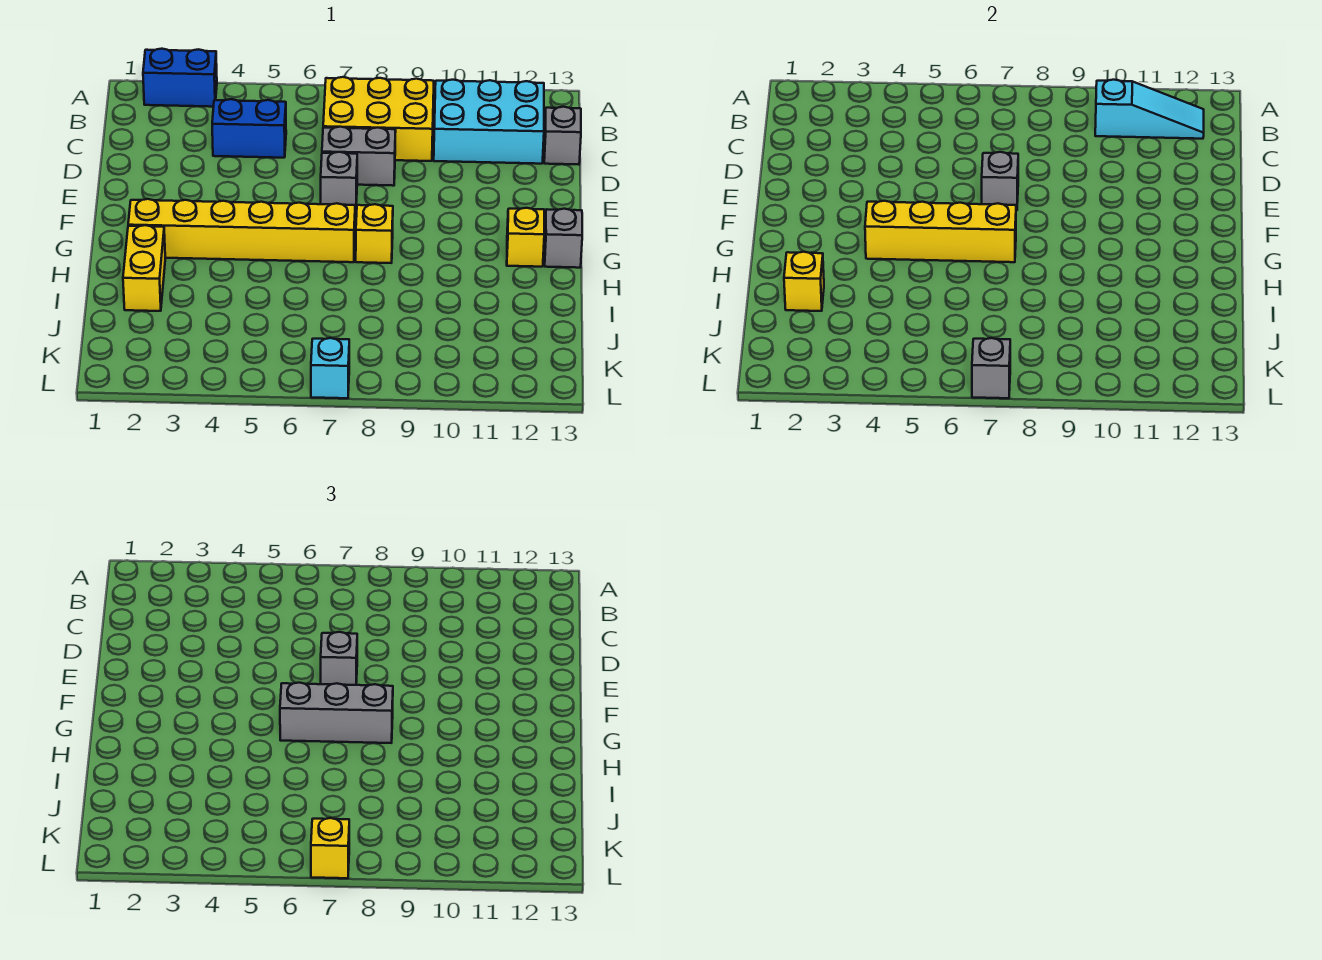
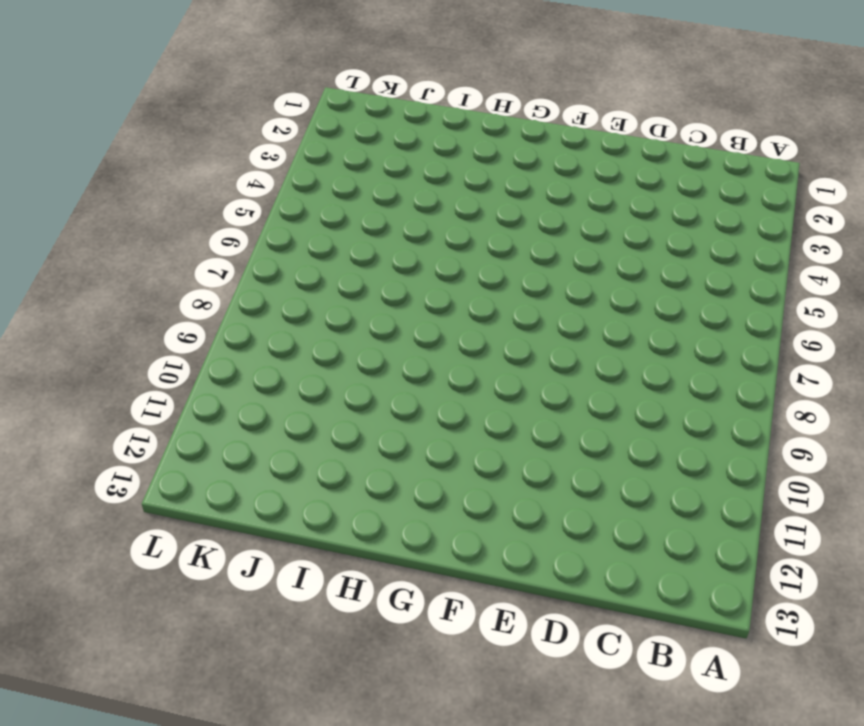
none -> blue brick A2:A3 level 1
none -> yellow brick B7:C9 level 1
none -> cyan brick B10:C12 level 1

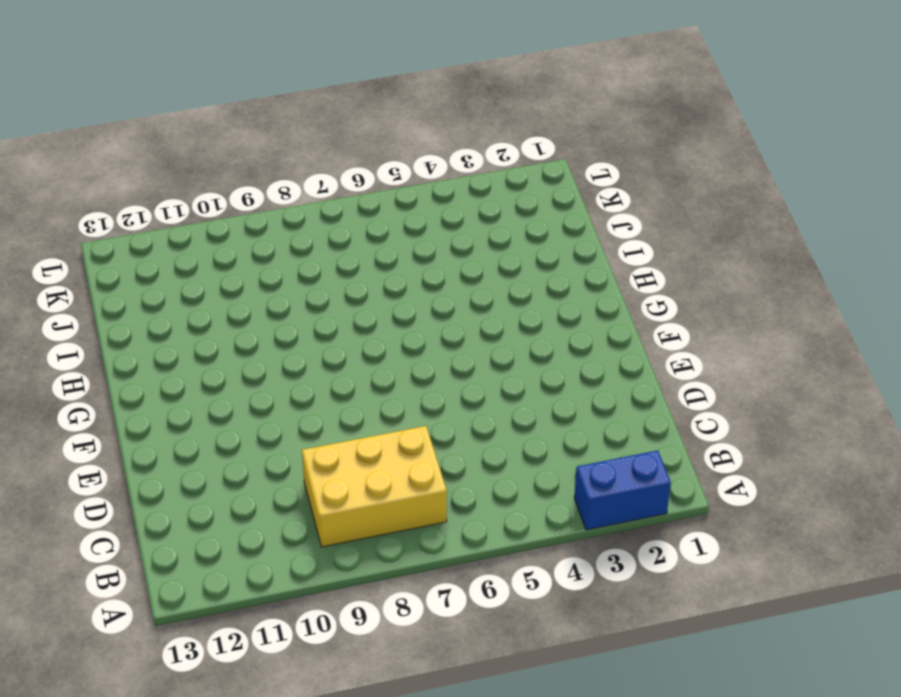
none -> cyan brick B10:C12 level 1
none -> blue brick C4:C5 level 1
none -> grey brick C13 level 1

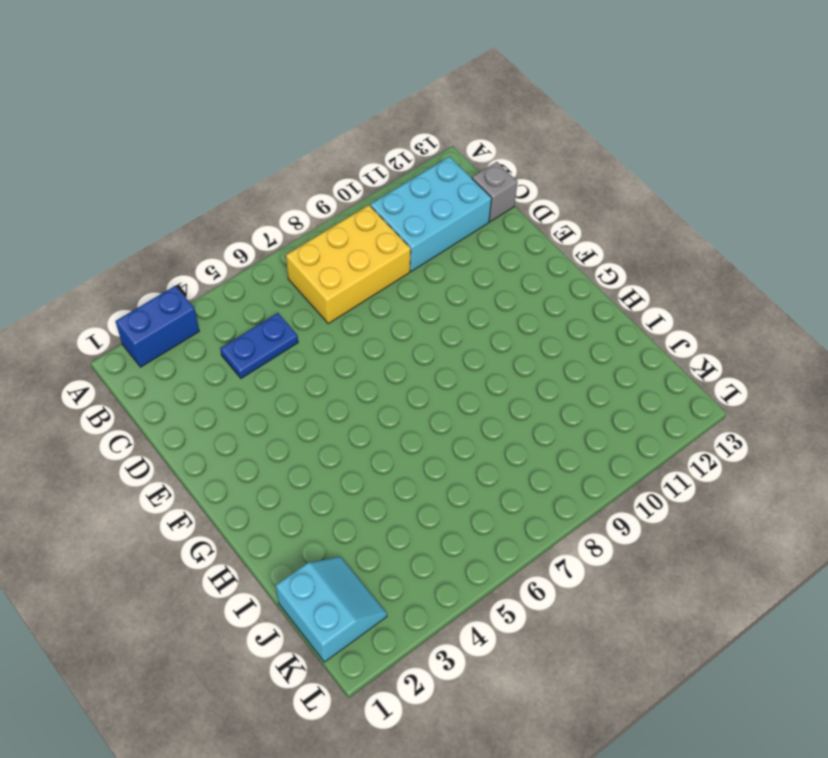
blue plate C4:C5 level 1 -> blue brick C4:C5 level 1
cyan slope J1:K2 level 1 top 1 -> none
none -> grey brick D7:D8 level 1
none -> grey brick E7 level 1
none -> yellow brick G2:G7 level 1

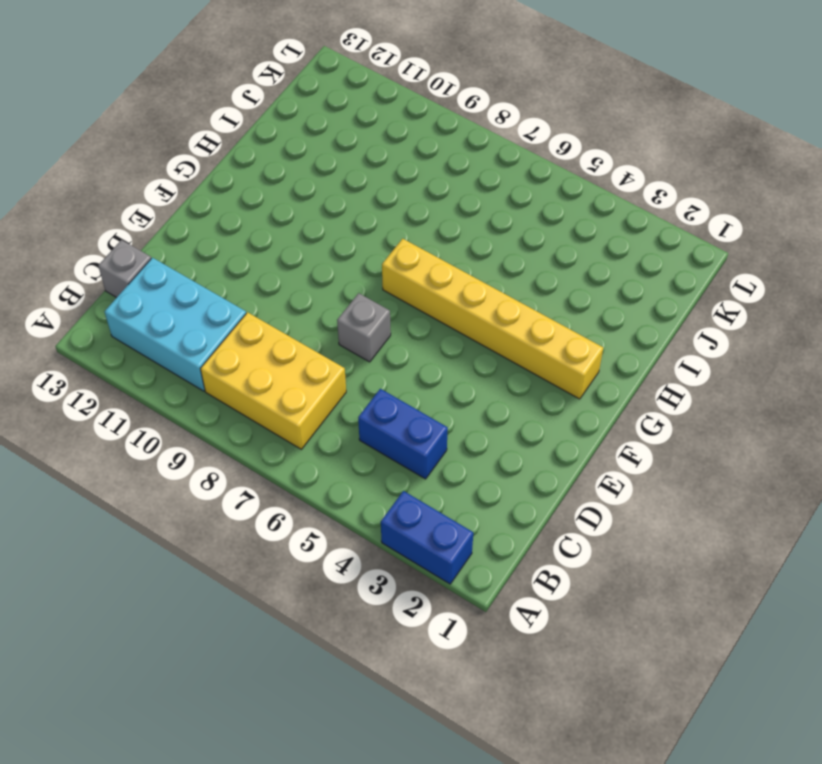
none -> grey brick D7:D8 level 1
none -> yellow brick G8 level 1
none -> yellow brick G12 level 1

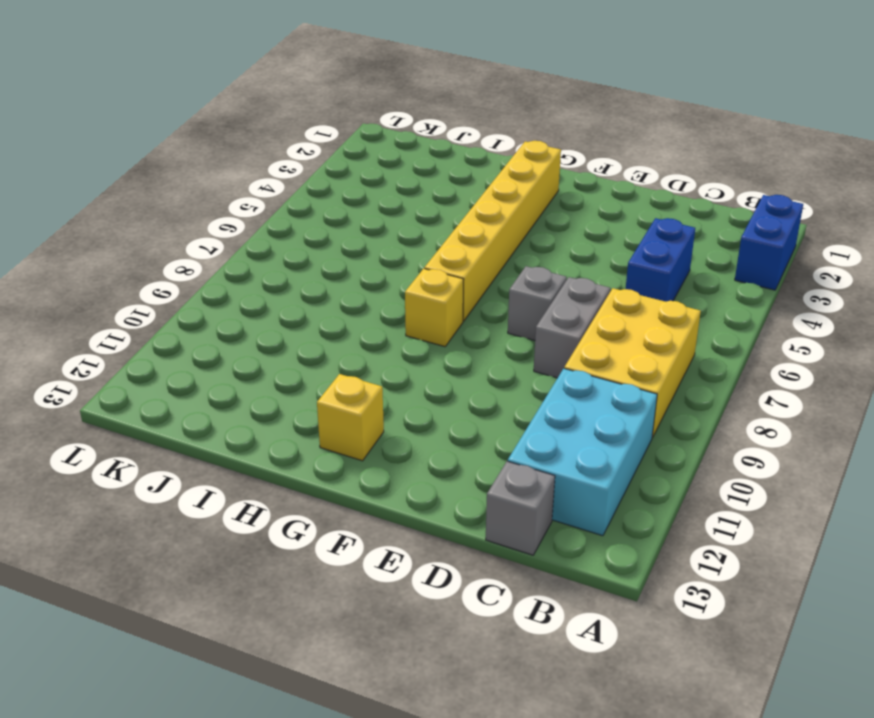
none -> grey brick G13 level 1
none -> yellow brick H2:I2 level 1
none -> cyan brick L7 level 1

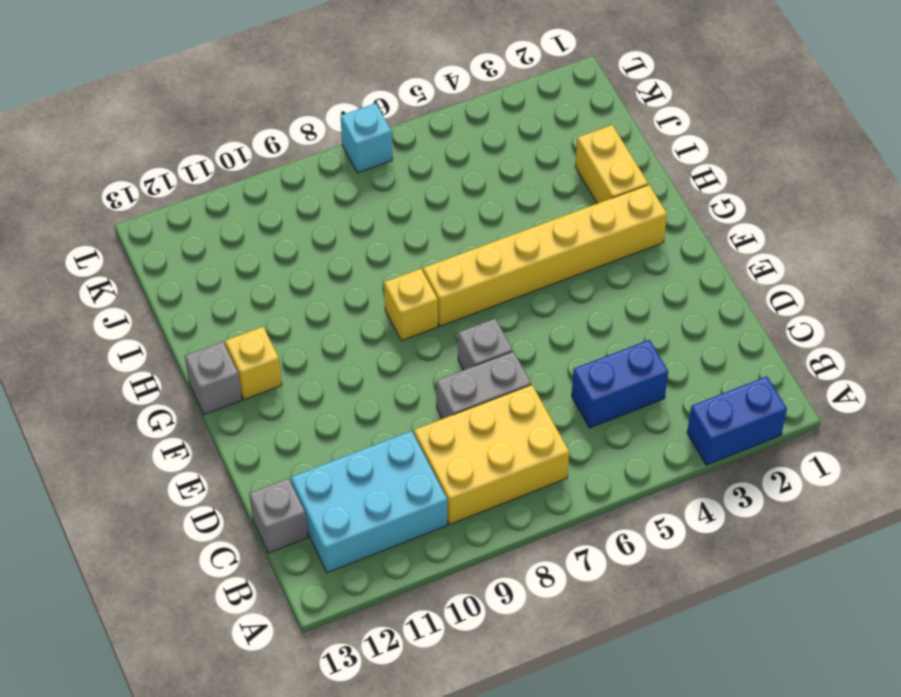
none -> cyan slope B10:B12 level 2 top 10
none -> grey brick E7 level 2
none -> yellow brick G4:G7 level 2

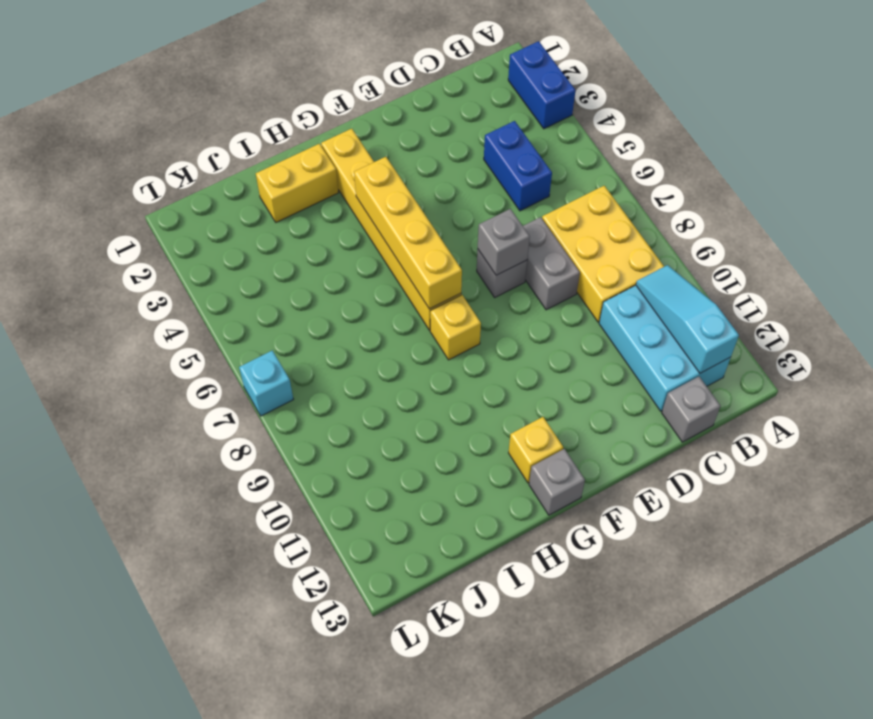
cyan slope B10:B12 level 2 top 12 -> cyan slope B10:B12 level 2 top 10
none -> yellow brick I2 level 2
none -> grey brick L7 level 2
none -> grey brick E7 level 3

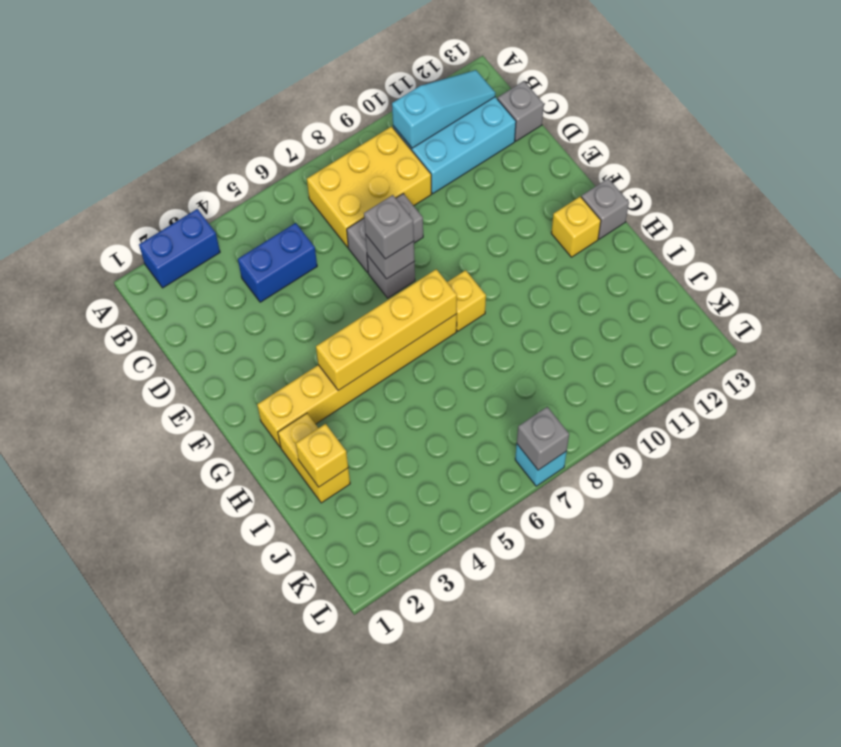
none -> grey brick G6:G8 level 3
none -> yellow brick L7 level 3

